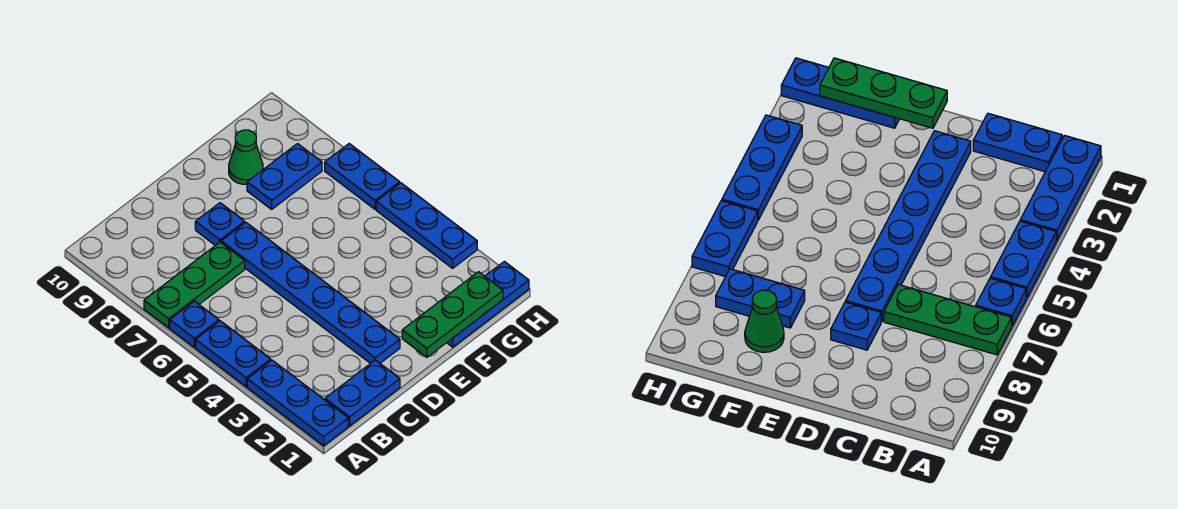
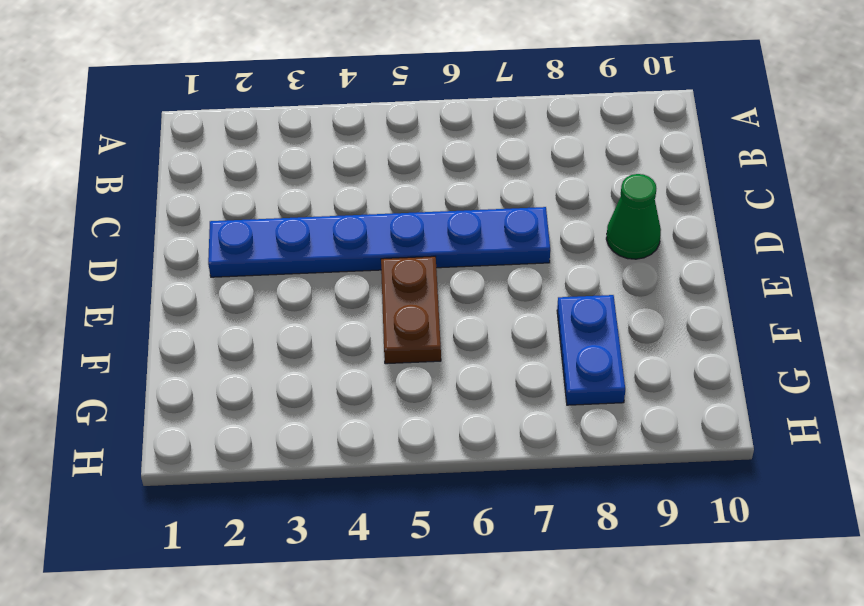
green cone D9 level 1 -> green cone F9 level 1
brown plate E5:F5 level 1 -> none
none -> blue plate A1:A3 level 1
none -> blue plate A4:A5 level 1
none -> blue plate A6 level 1

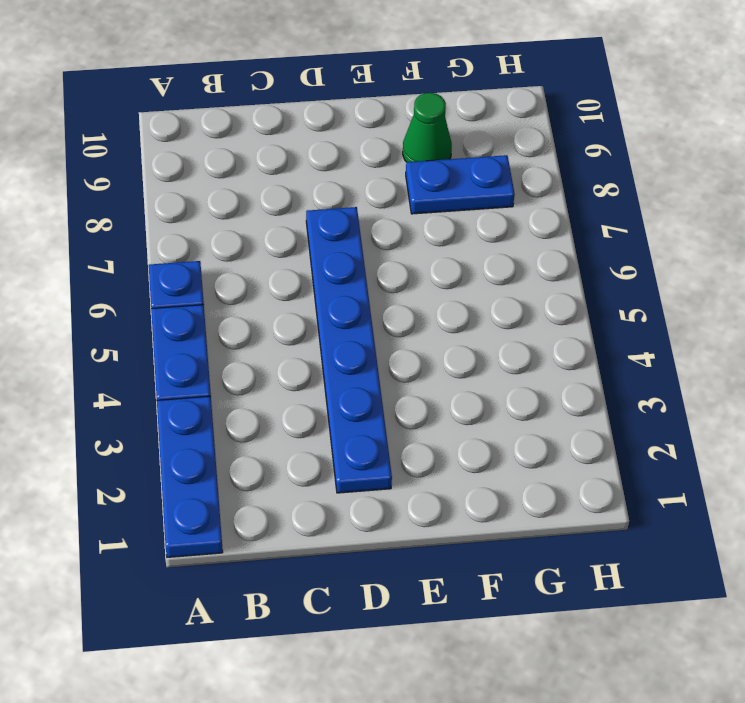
none -> green plate A7:C7 level 1
none -> blue plate B1:C1 level 1
none -> blue plate D8 level 1

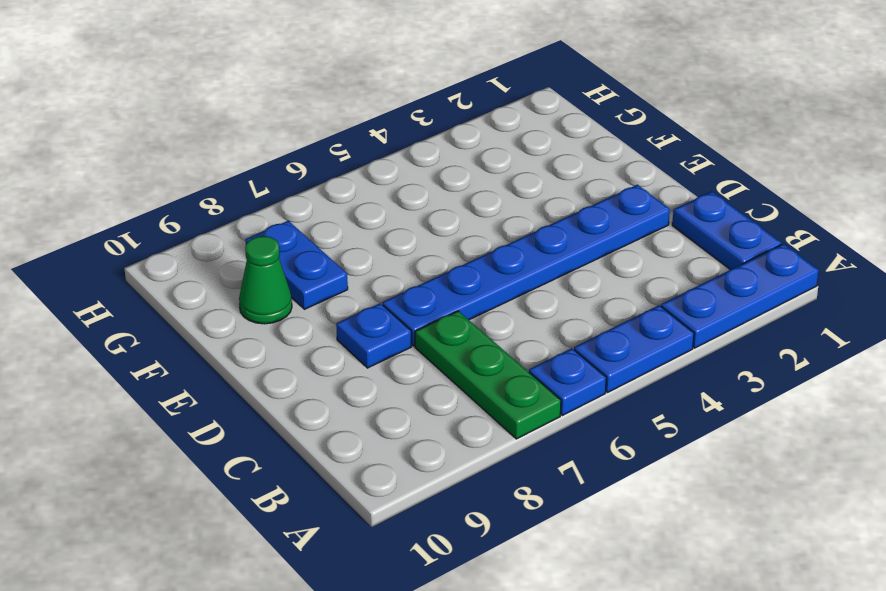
none -> blue plate F1:H1 level 1
none -> blue plate H3:H5 level 1
none -> blue plate H6:H7 level 1

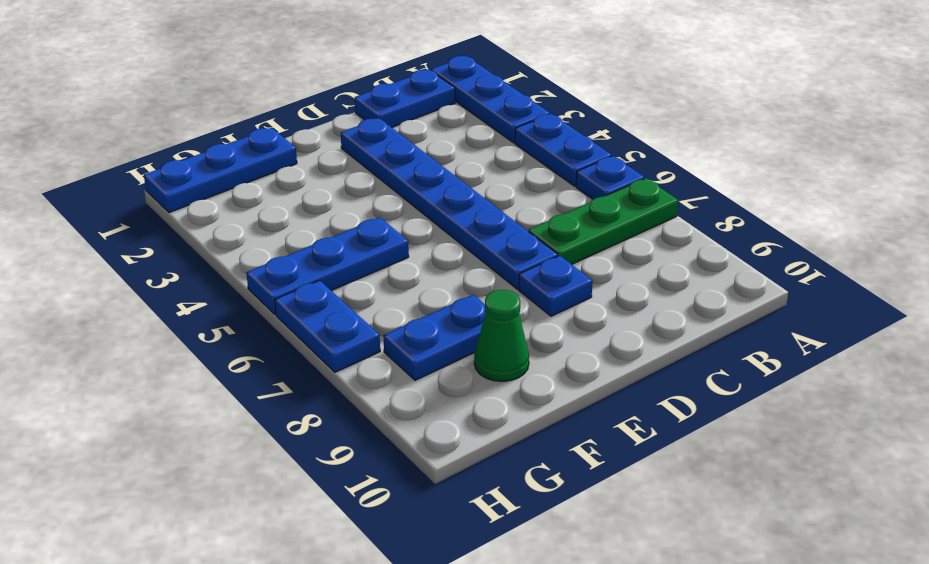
blue plate F5:H5 level 1 -> blue plate H3:H5 level 1
none -> green plate E1:G1 level 2

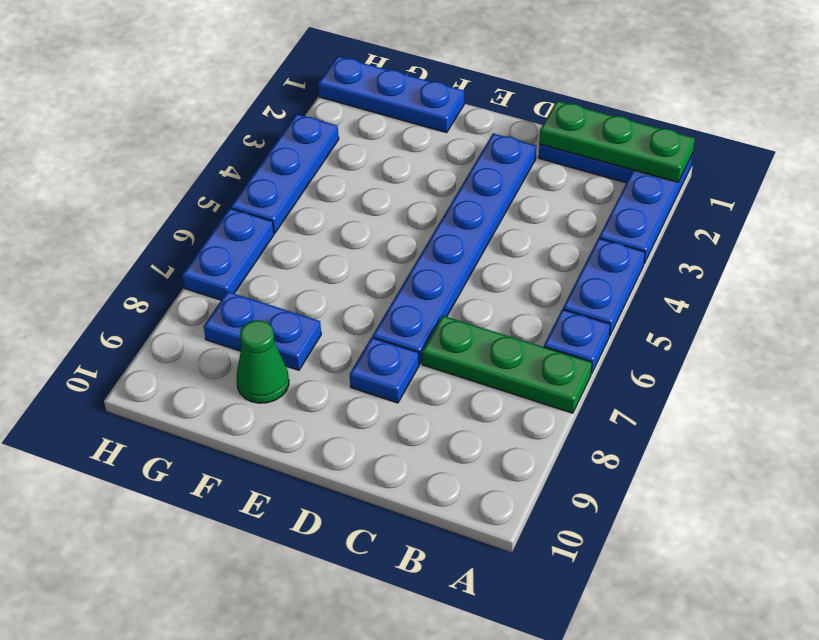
green plate A1:C1 level 2 -> green plate E1:G1 level 2

